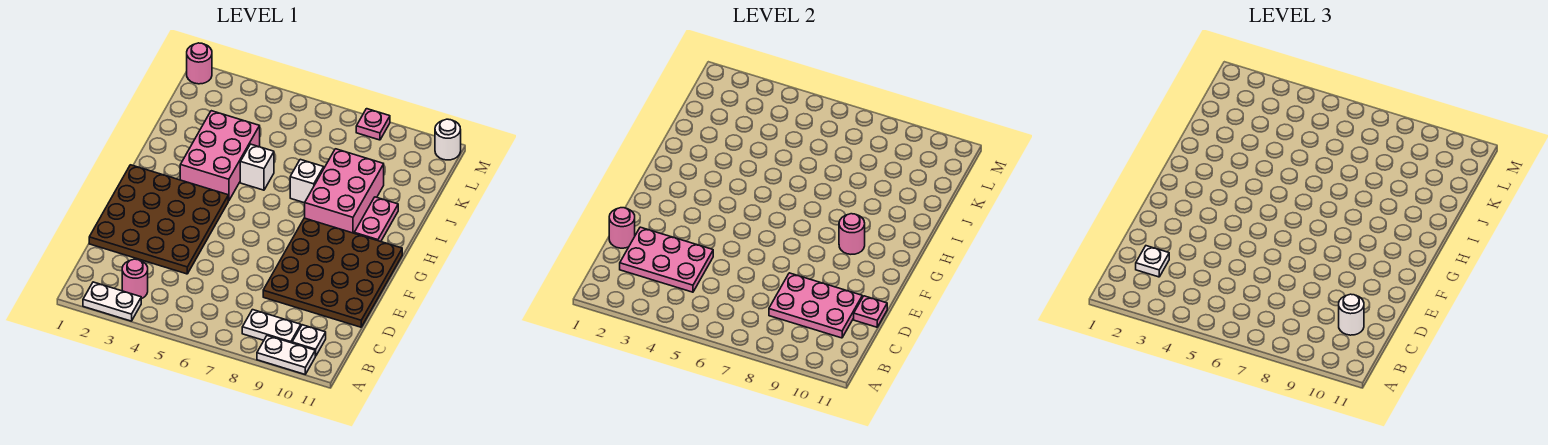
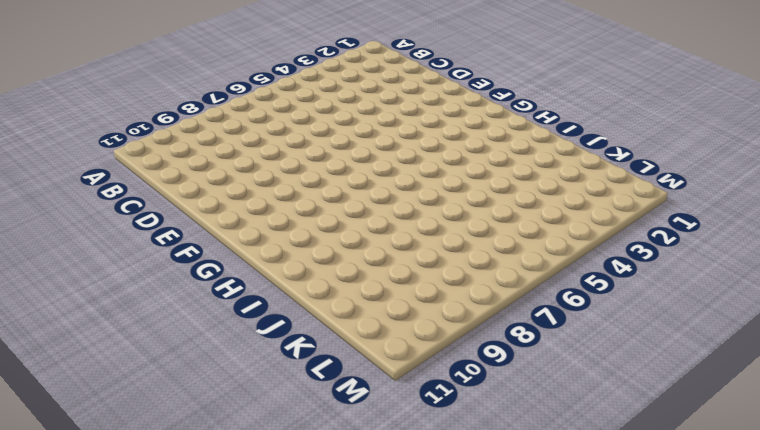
none -> white plate A2:A3 level 1
none -> white plate A9:A10 level 1
none -> pink round brick B3 level 1

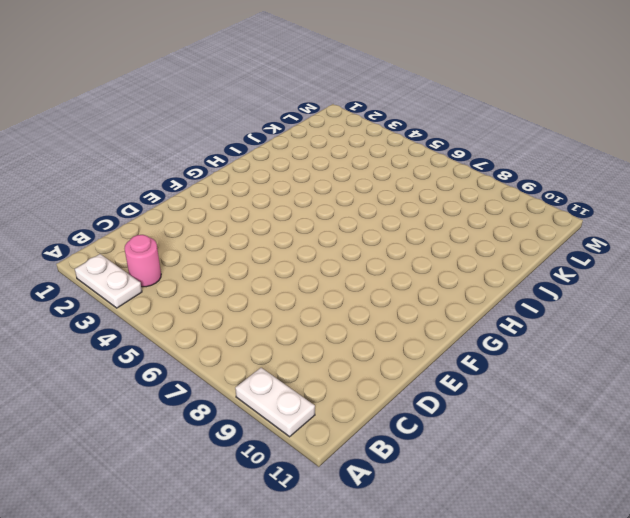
none -> white plate B8:B9 level 1
none -> white plate B10 level 1
none -> brown plate D1:G4 level 1

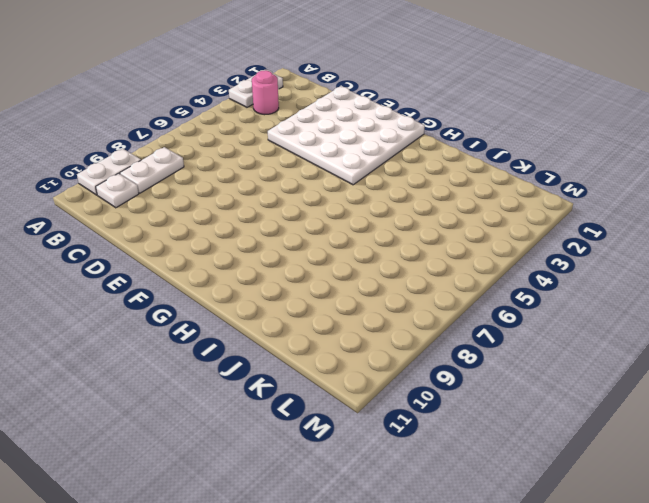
white plate D1:G4 level 1 -> brown plate D1:G4 level 1
none -> brown plate D8:G11 level 1
none -> pink brick H3:J4 level 1
none -> pink brick H8:J9 level 1

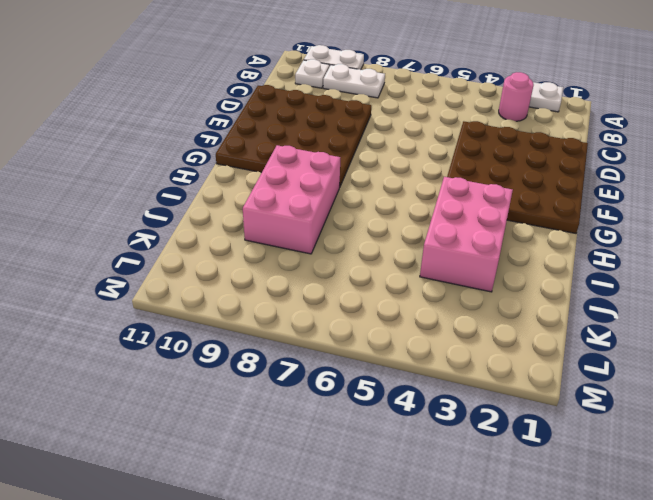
none -> pink plate H10:I10 level 1
none -> white brick I5 level 1
none -> white brick I7 level 1

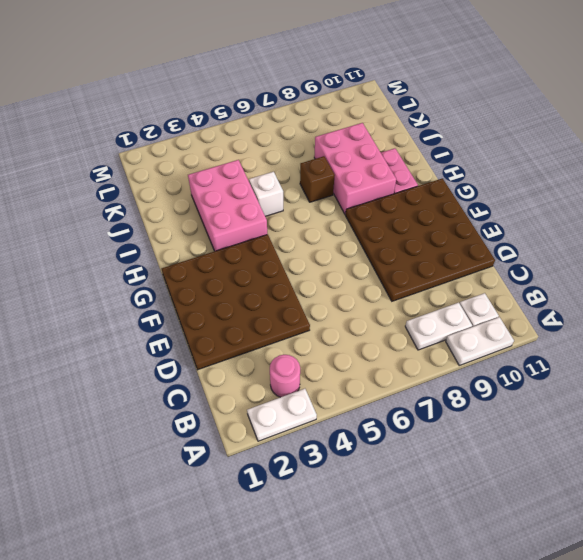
brown brick I7 level 1 -> white brick I7 level 1
none -> pink round brick M1 level 1
none -> pink plate M8 level 1
none -> white round brick M11 level 1

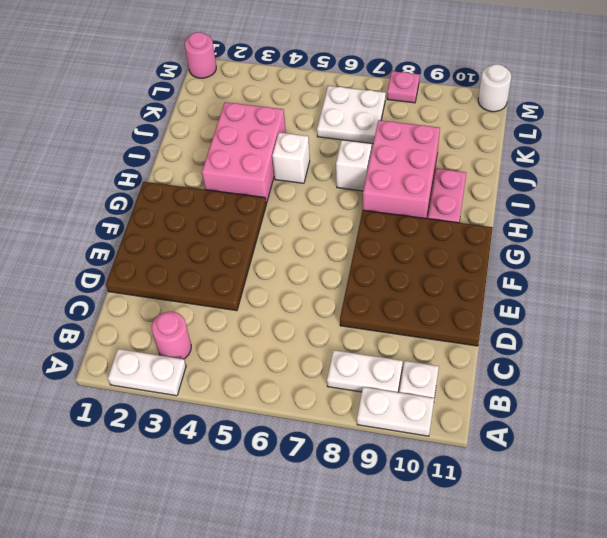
white plate K6:L7 level 1 -> none
none -> pink plate C2:D4 level 2
none -> pink plate C8:D10 level 2
none -> pink round brick D1 level 2

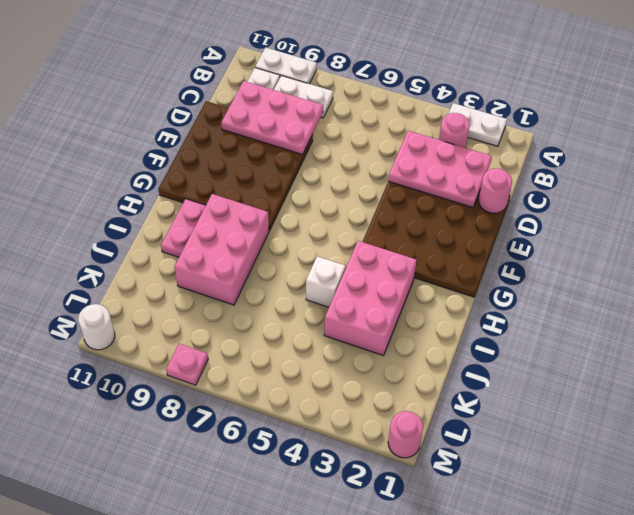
none -> white brick I7 level 1
none -> pink plate D11 level 2
none -> pink round brick G9 level 2

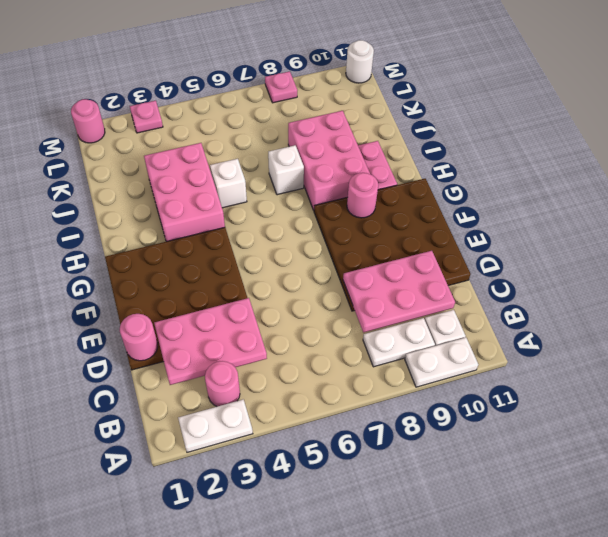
pink plate M3 level 1 -> pink plate D11 level 2
none -> white plate C2 level 3
none -> white round brick C10 level 3

